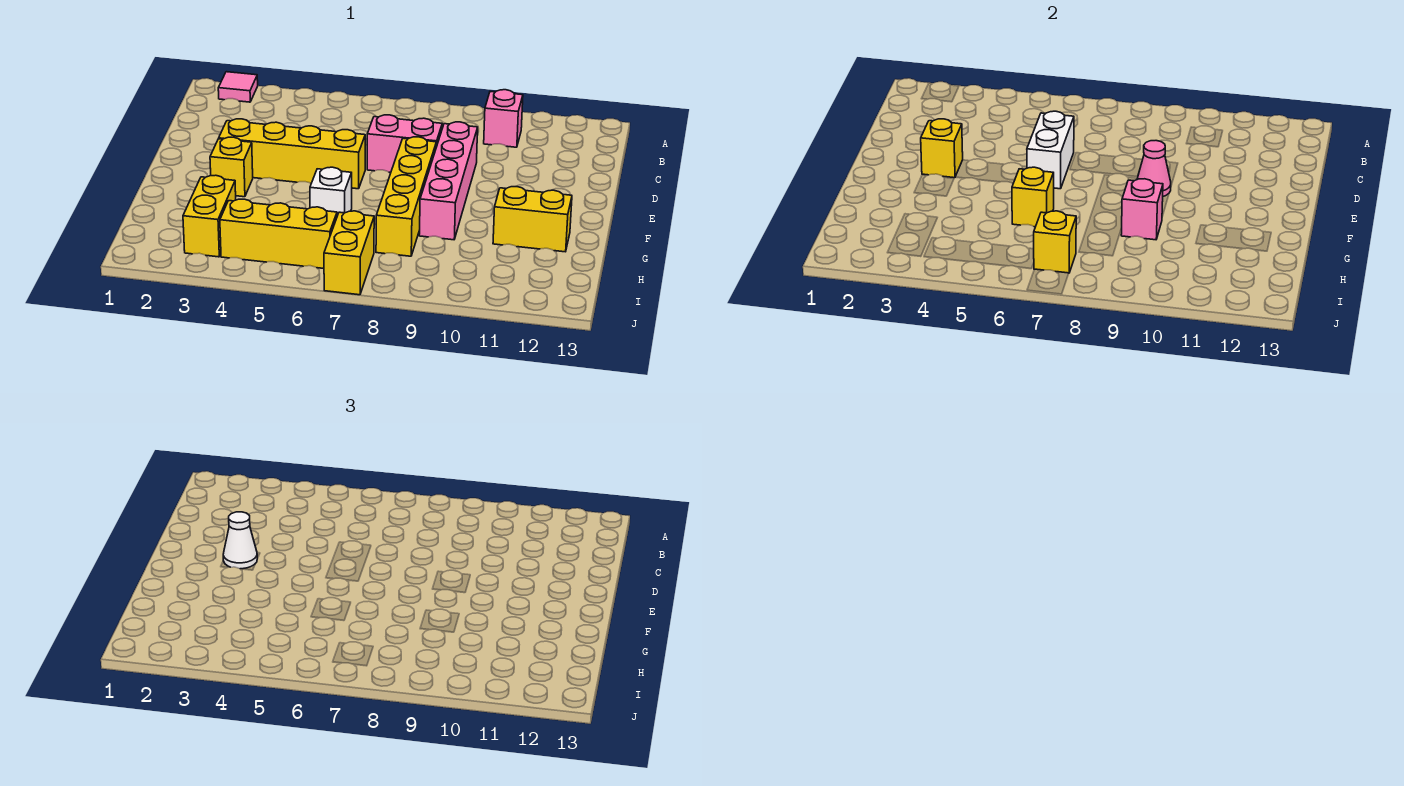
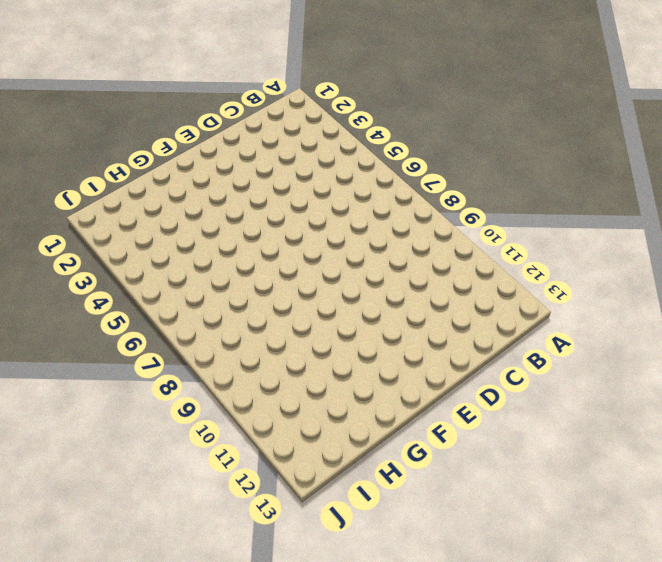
none -> pink tile A2 level 1
none -> pink brick B10 level 1
none -> pink brick D7:D8 level 1

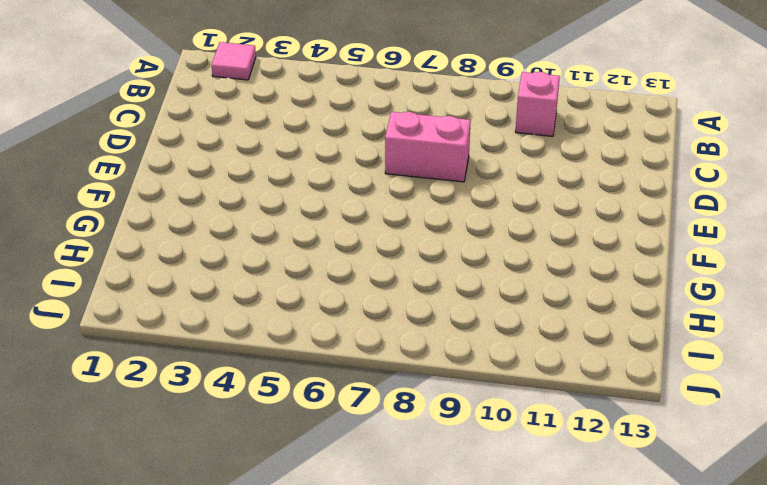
none -> pink brick D9:G9 level 1
none -> yellow brick E3:E6 level 1
none -> yellow brick E8:H8 level 1

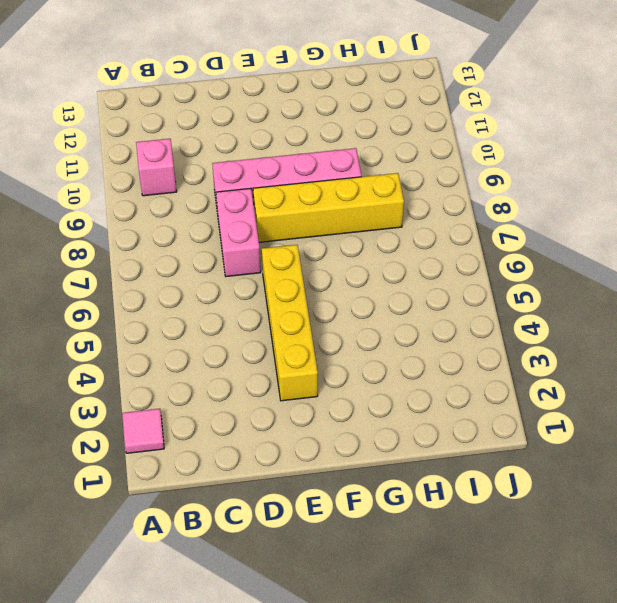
none -> yellow brick F3 level 1
none -> white brick G6 level 1
none -> yellow brick G11:G12 level 1

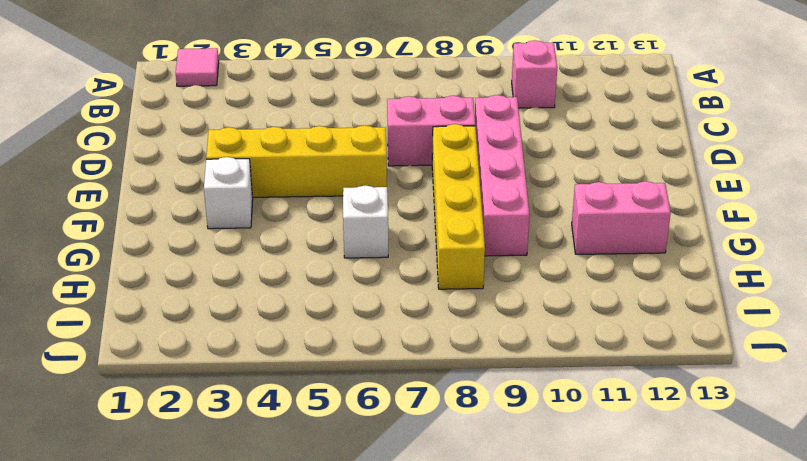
white brick F3 level 1 -> yellow brick F3 level 1
pink brick G11:G12 level 1 -> yellow brick G11:G12 level 1
none -> yellow brick H3:I3 level 1
none -> yellow brick I4:I6 level 1
none -> yellow brick I7:J7 level 1

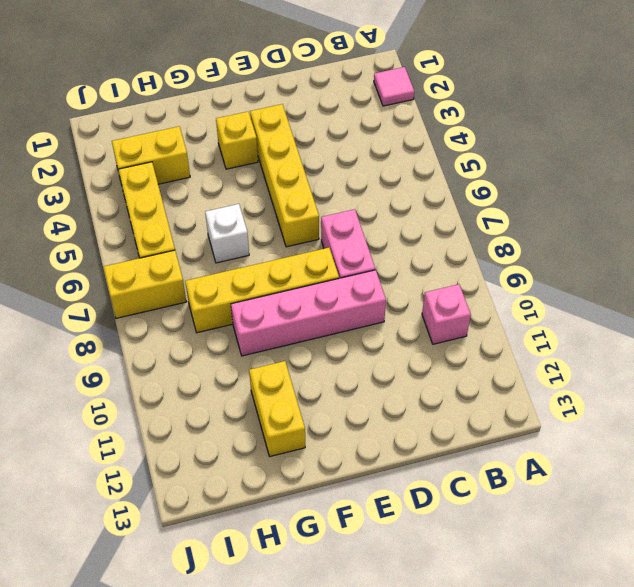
none -> white brick D6:E6 level 2
none -> yellow brick E3 level 2
none -> pink cone E9 level 2

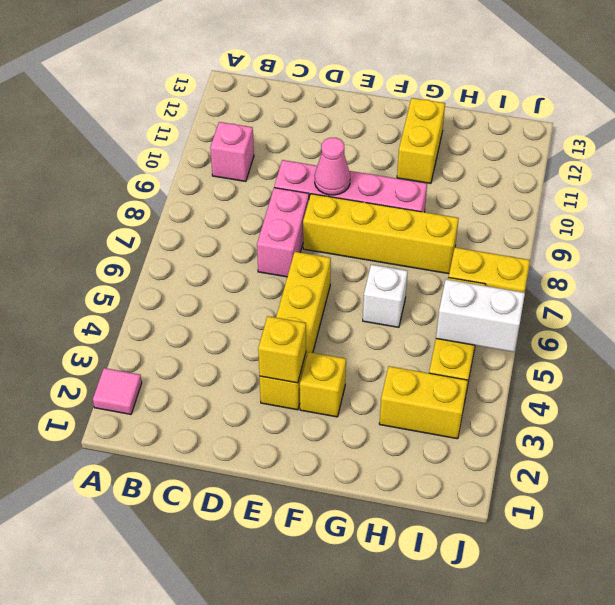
white brick I5:J5 level 2 -> white brick D6:E6 level 2
none -> yellow brick G6 level 2
none -> pink brick G9 level 2
none -> yellow brick I7 level 2

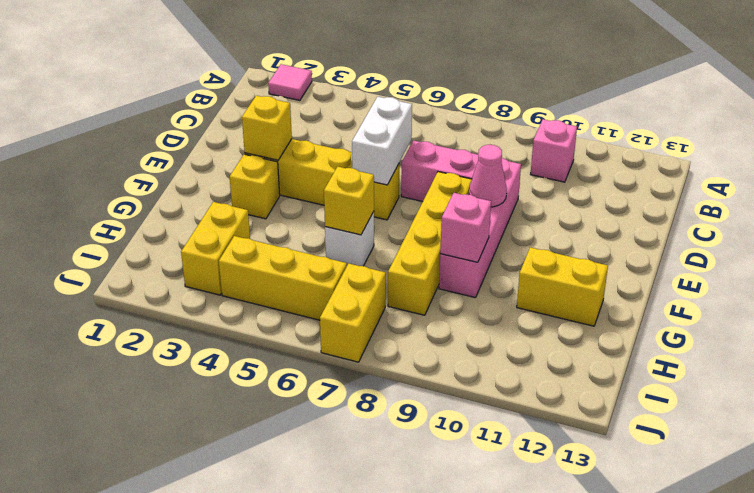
none -> yellow brick I7 level 2
none -> white cone E3 level 3

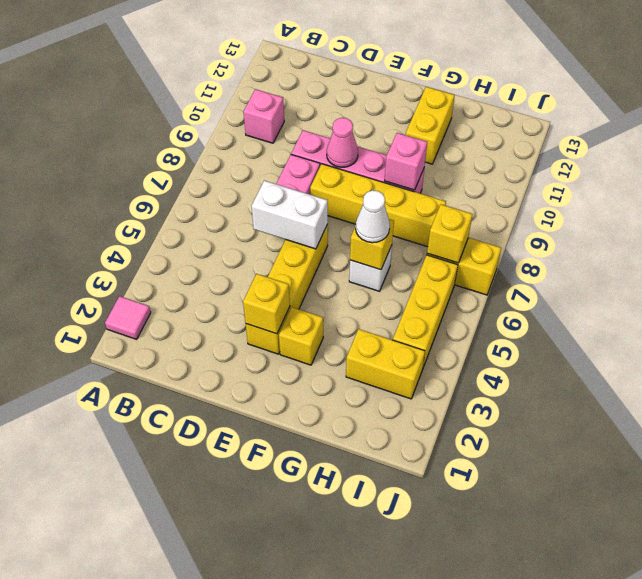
white cone G6 level 3 -> white cone E3 level 3

